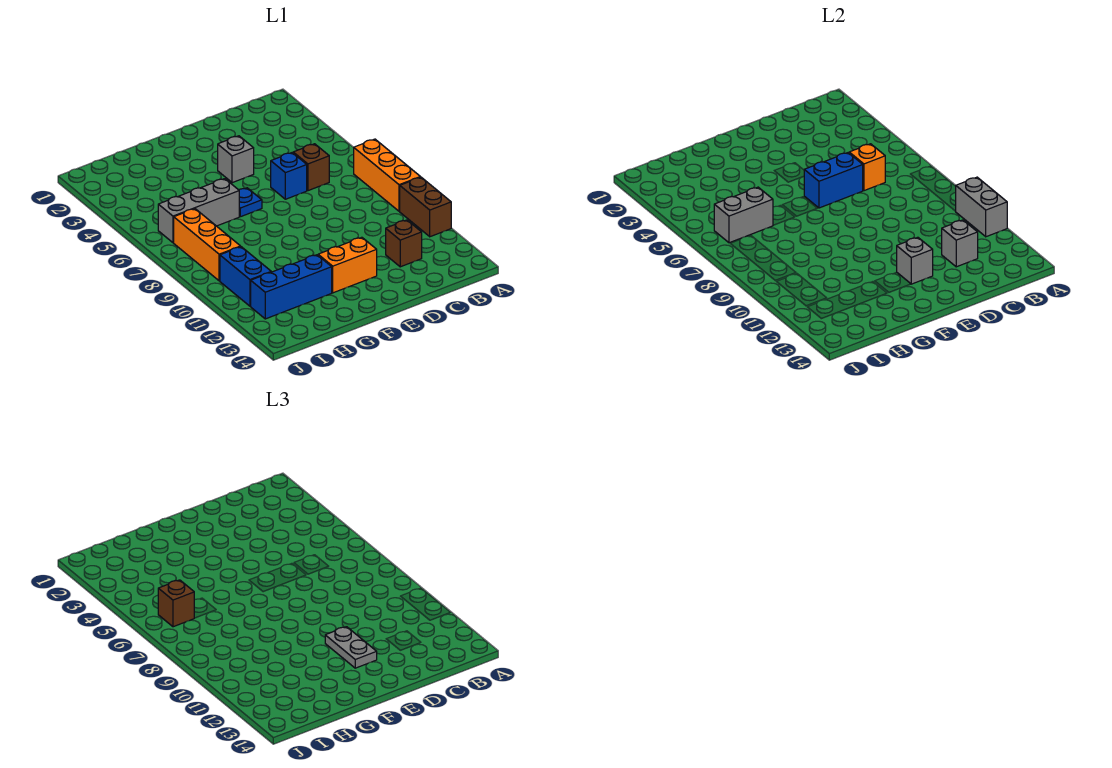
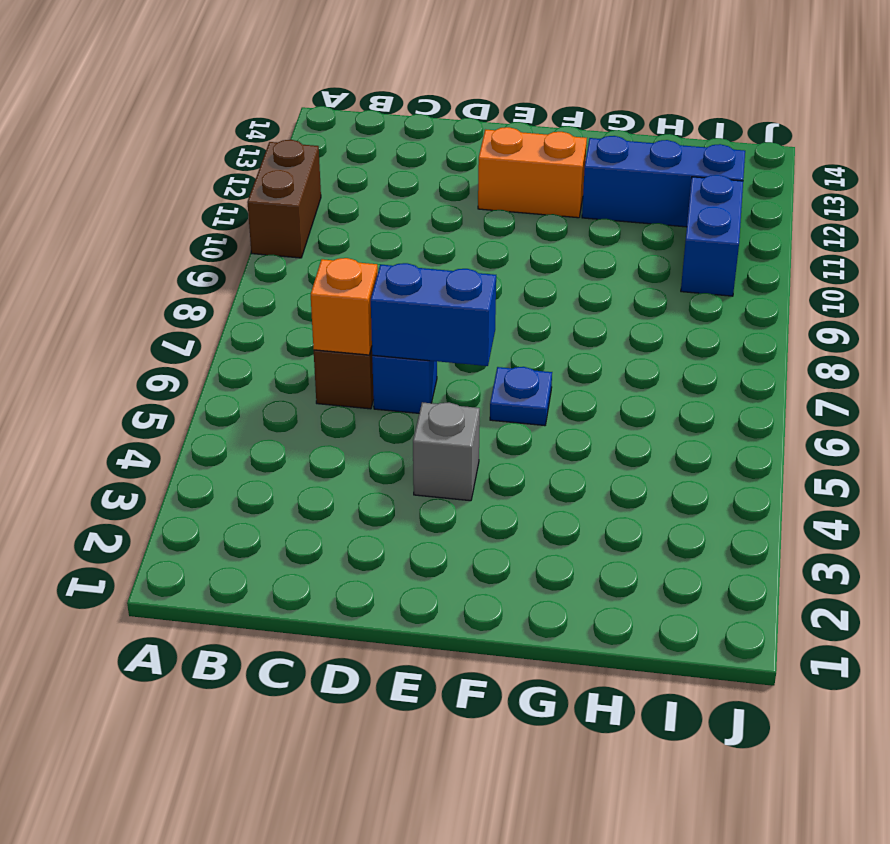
none -> orange brick A7:A9 level 1
none -> brown brick C12 level 1
none -> grey brick G6:I6 level 1

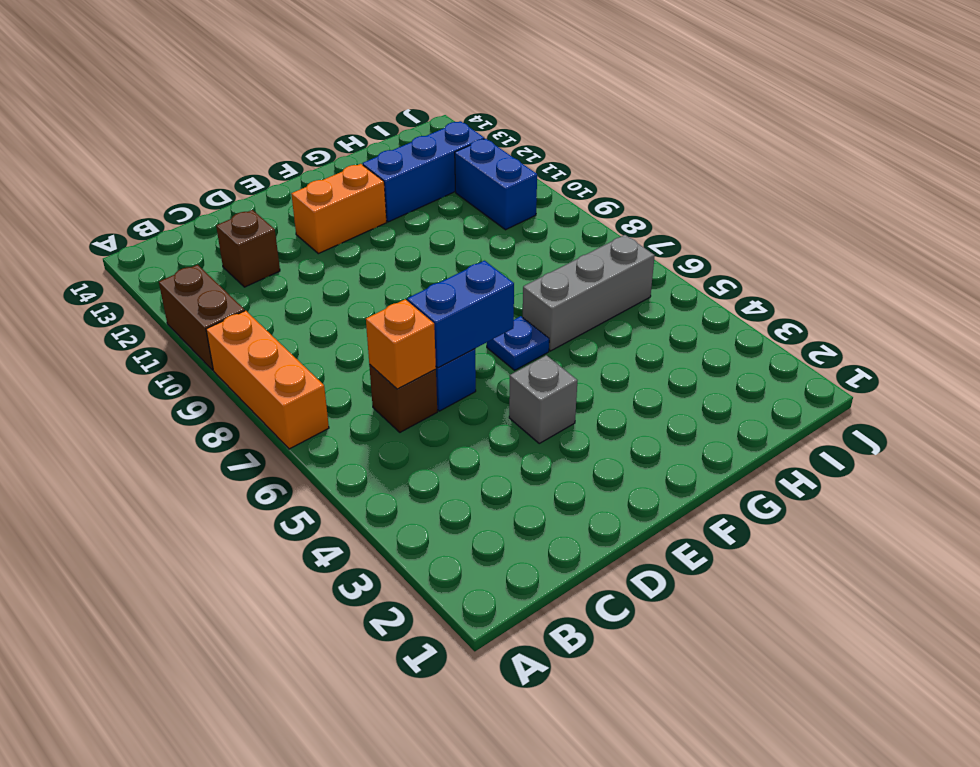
none -> orange brick I7:I9 level 1
none -> grey brick A10:A11 level 2
none -> grey brick C12 level 2

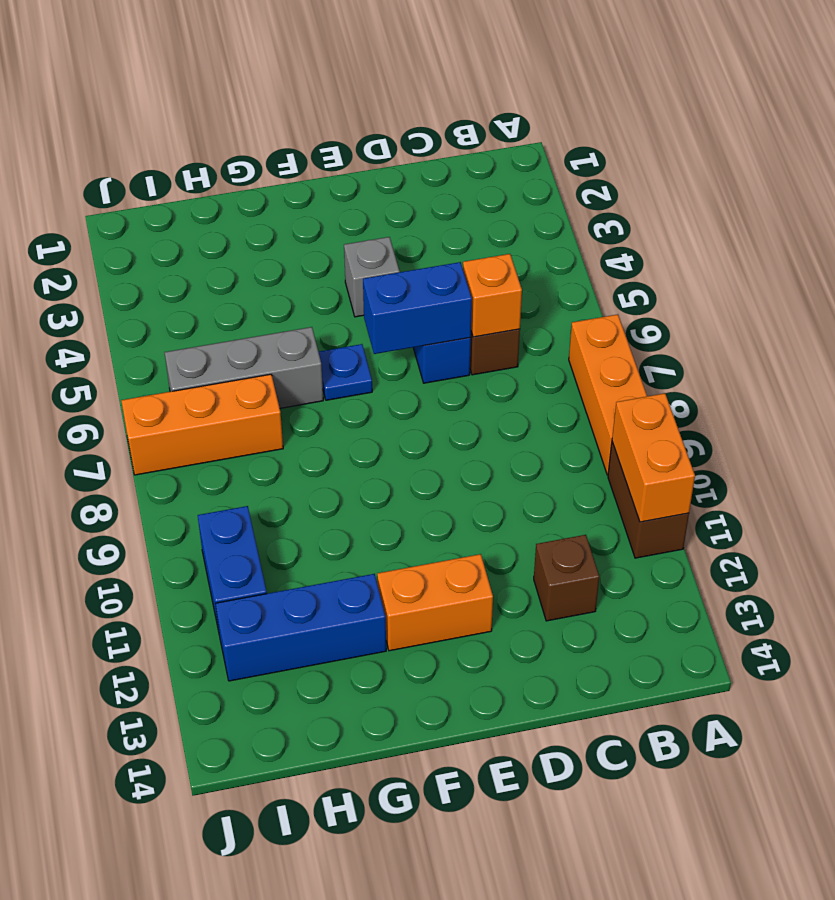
orange brick A10:A11 level 2 -> grey brick A10:A11 level 2
orange brick H7:J7 level 1 -> orange brick I7:I9 level 1
none -> grey brick C12 level 2
none -> grey brick E12 level 2
none -> grey brick H6:I6 level 2

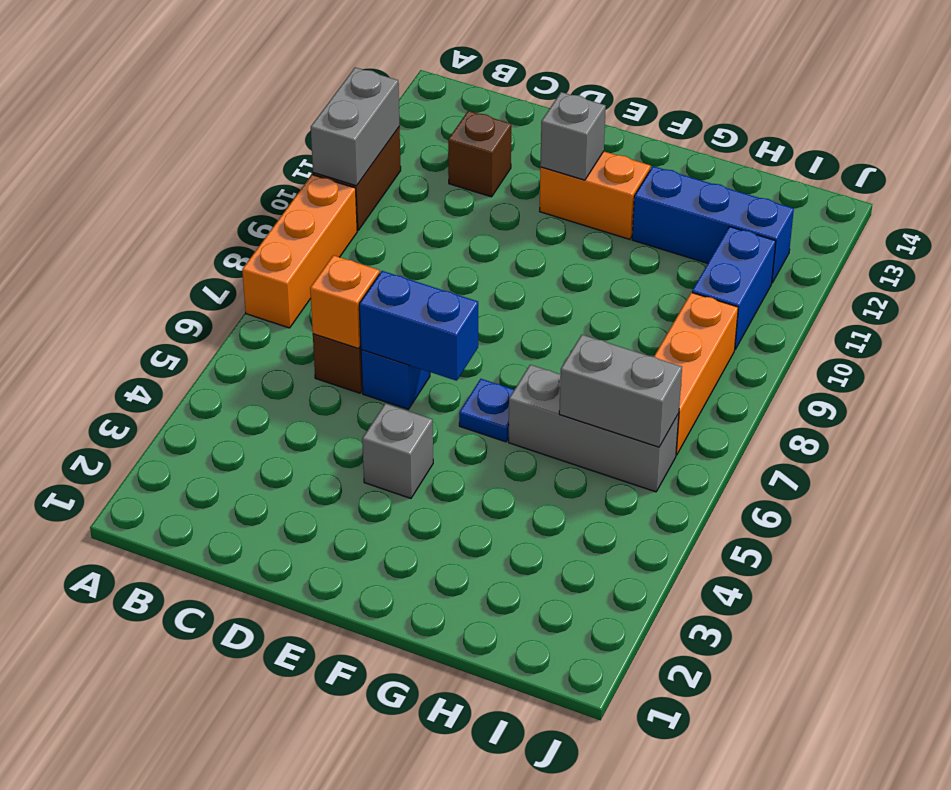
none -> grey brick C12 level 2
none -> grey plate E11:E12 level 3
none -> brown brick I6 level 3

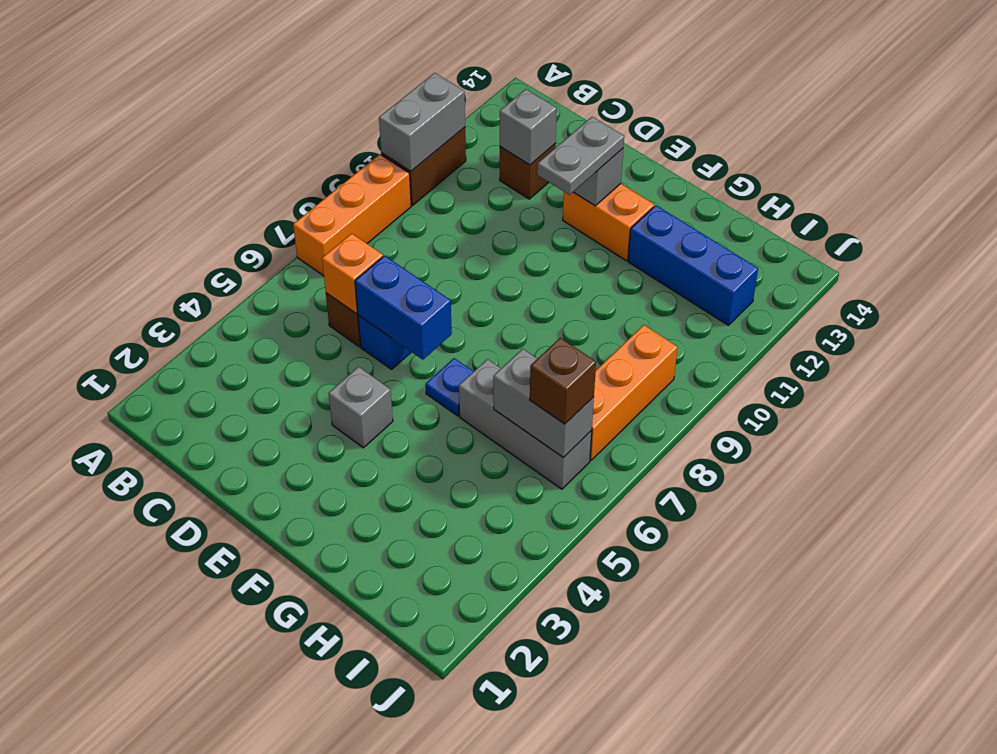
none -> blue brick I10:I11 level 1

